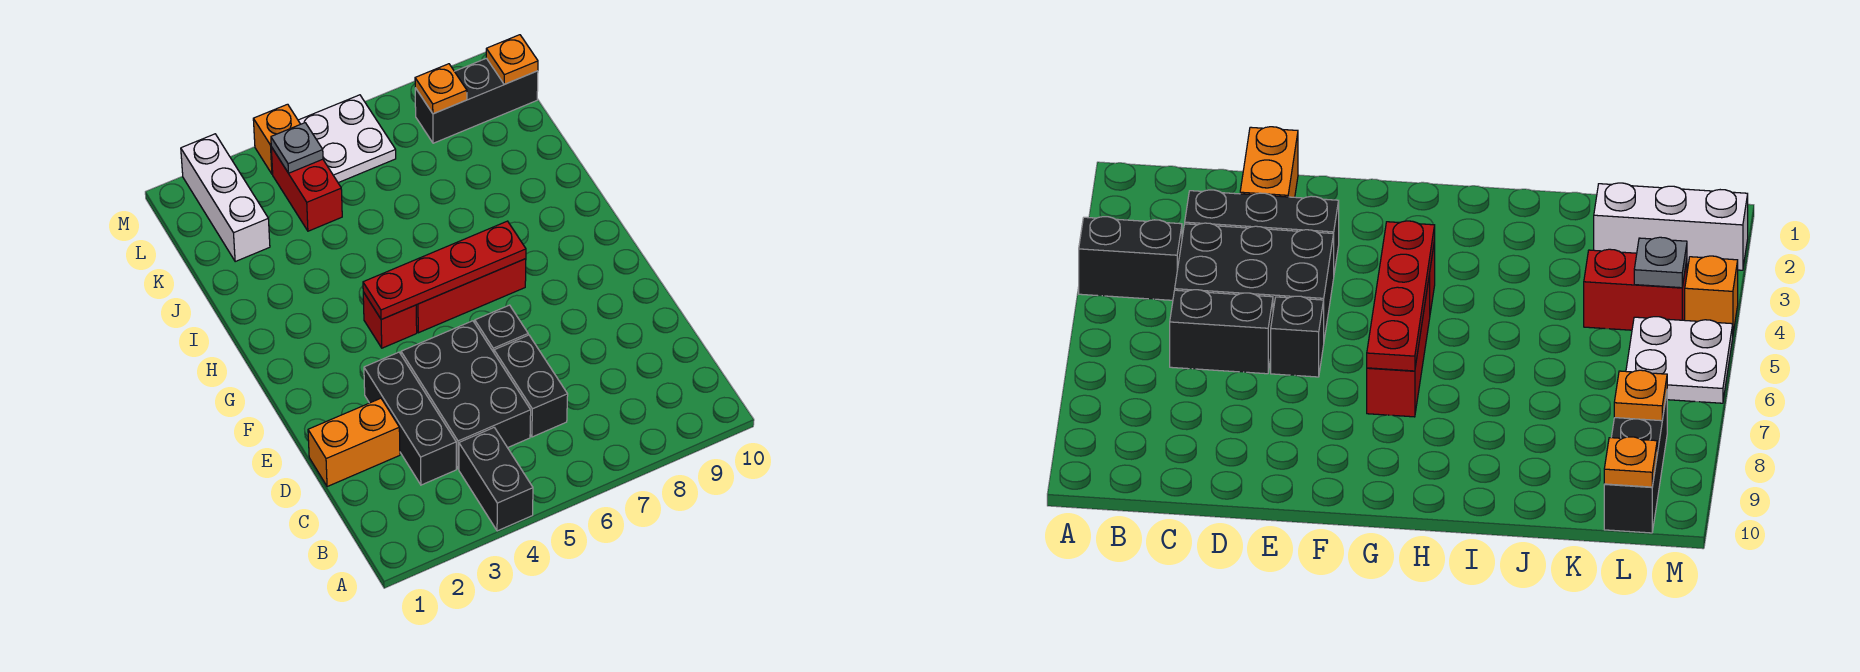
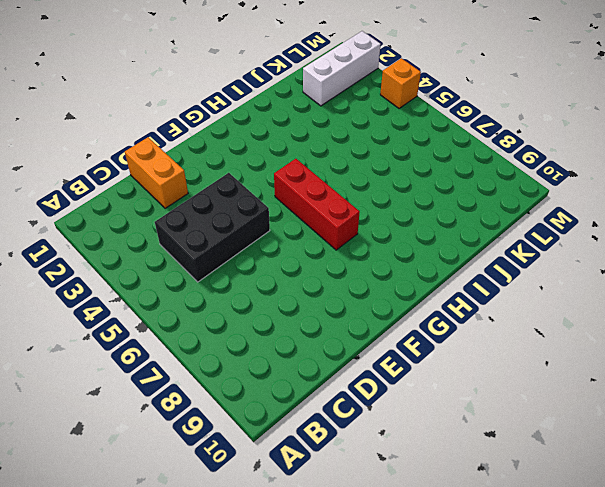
none -> black brick A4:B4 level 1
none -> black brick C3:E3 level 1
none -> black brick C6:D6 level 1

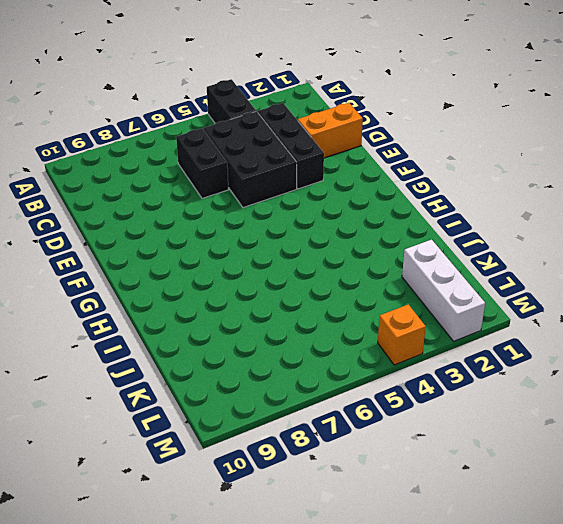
none -> black brick E6 level 1
none -> red brick G4 level 1
none -> red brick G5:G7 level 1

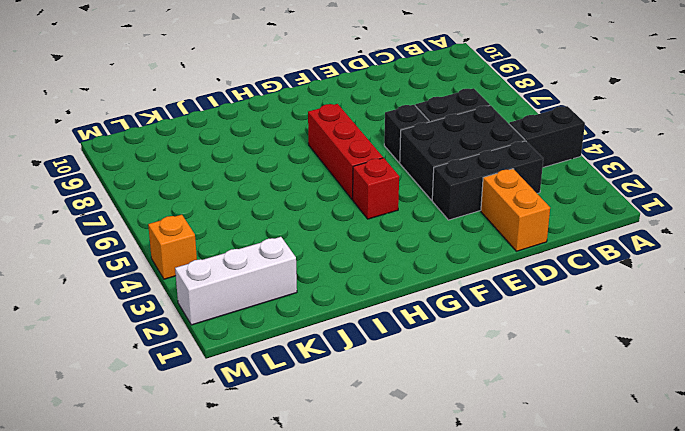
none -> red brick K4:L4 level 1
none -> white plate L5:M6 level 1
none -> black brick L8:L10 level 1

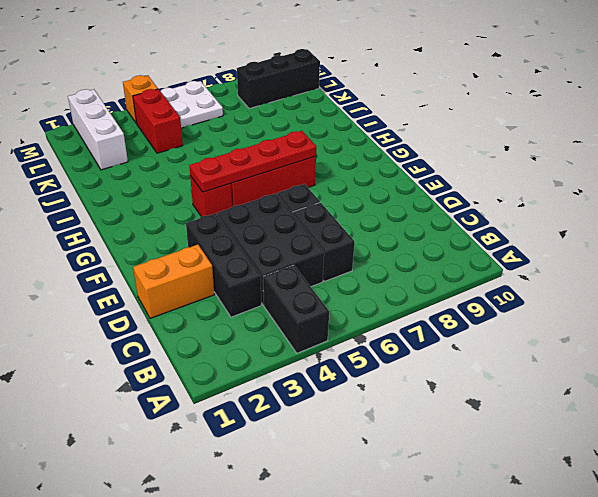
none -> grey plate L4 level 2
none -> orange plate L8 level 2
none -> orange plate L10 level 2

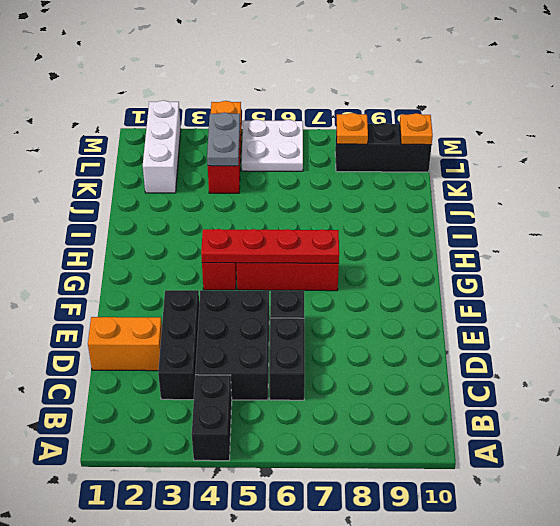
grey plate K4:L4 level 2 -> grey plate L4 level 2

